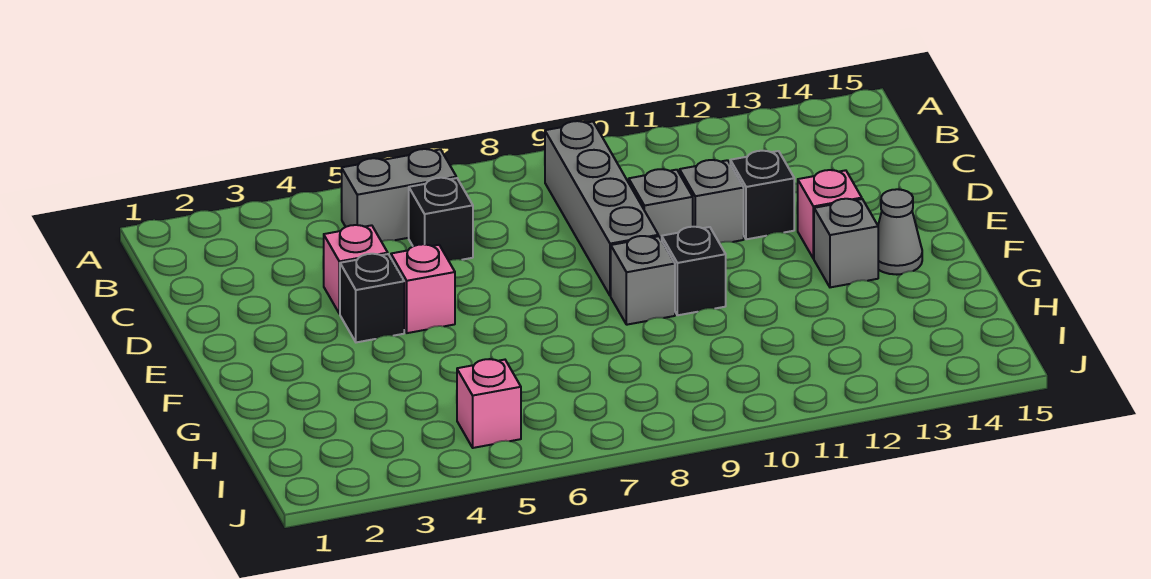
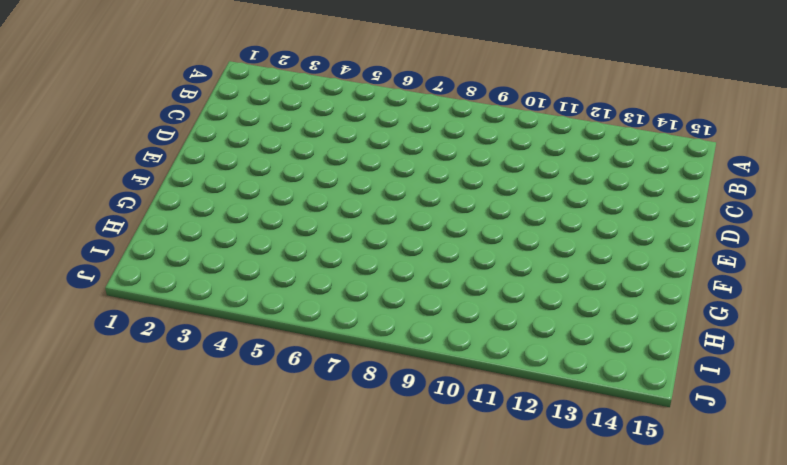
none -> grey brick B5:B6 level 1
none -> grey brick B9:E9 level 1
none -> black brick C6 level 1

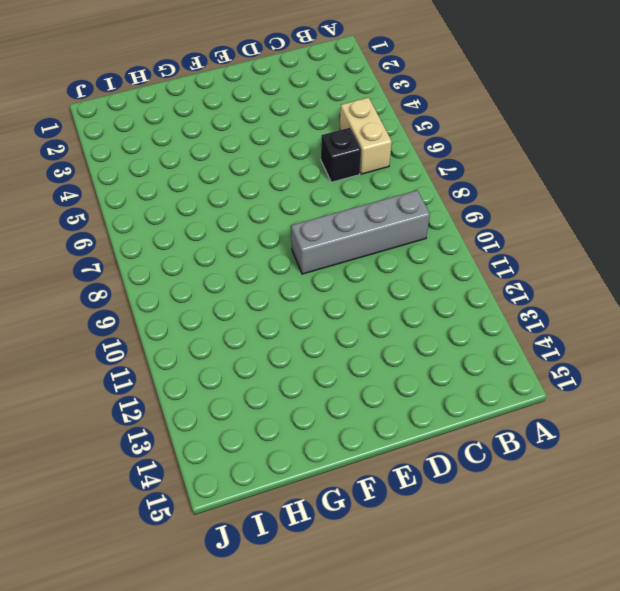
tan brick B5:B6 level 1 -> grey brick B5:B6 level 1
none -> pink brick D4 level 1
none -> grey brick D10 level 1
none -> grey brick D11 level 1

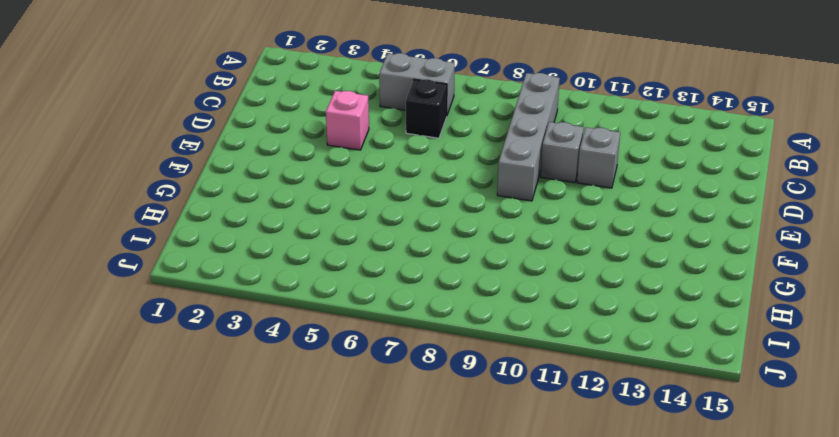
none -> black brick D12 level 1
none -> black brick E4 level 1
none -> pink brick E5 level 1

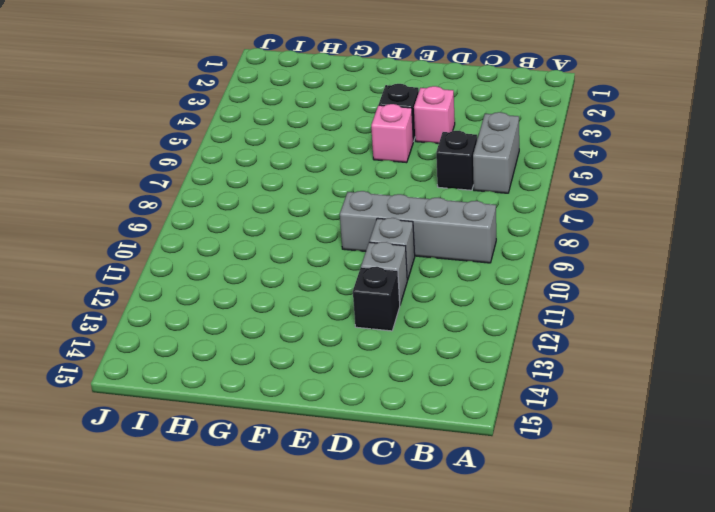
none -> pink brick E13 level 1
none -> grey brick F9 level 1
none -> black brick F10 level 1

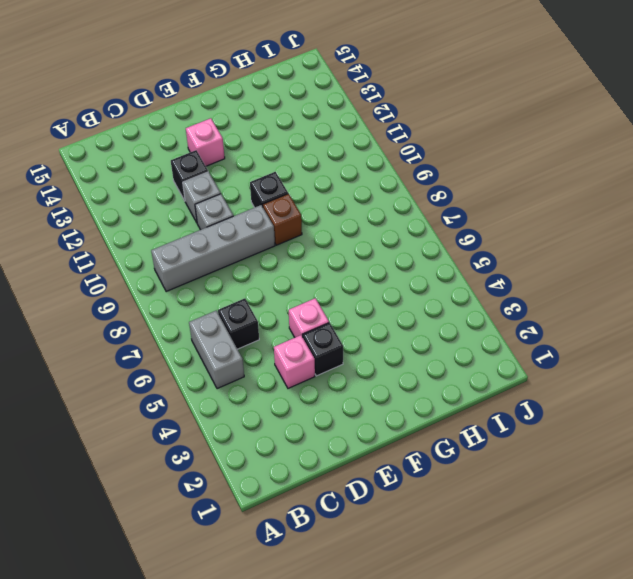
brown brick F9 level 1 -> grey brick F9 level 1
none -> grey brick F13 level 1
none -> grey cone F14 level 1
none -> pink brick I5 level 1

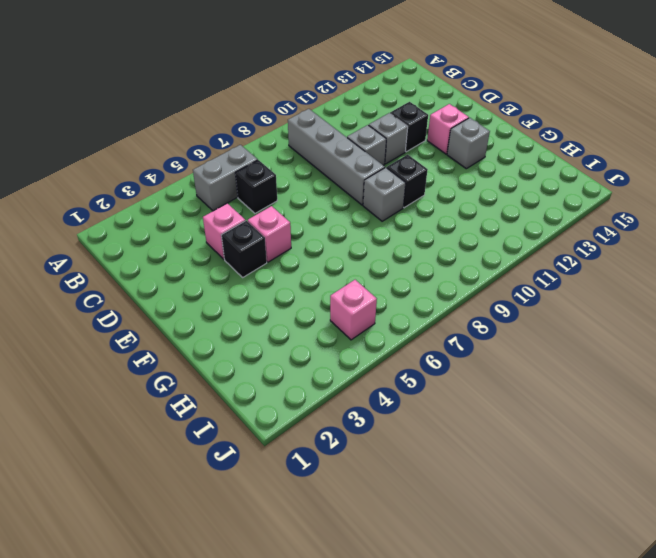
none -> grey cone F14 level 1

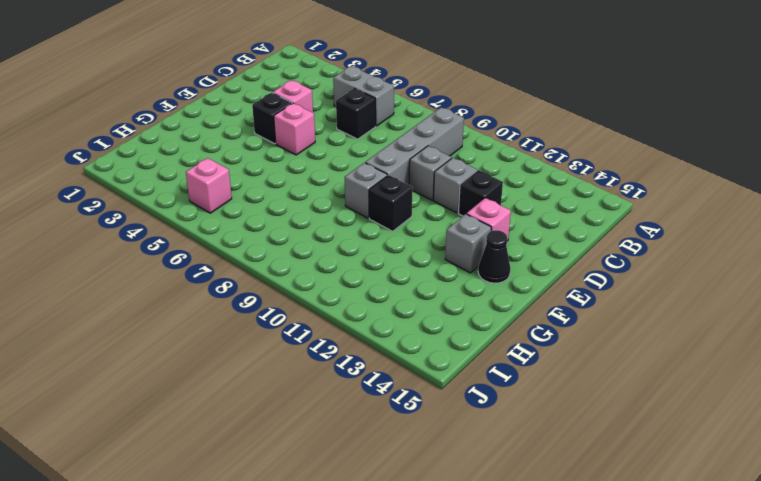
black cone F14 level 1 -> grey cone F14 level 1

